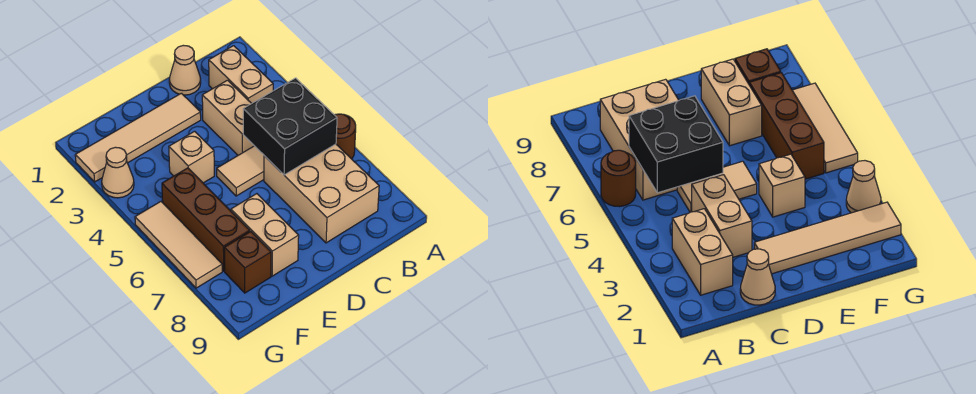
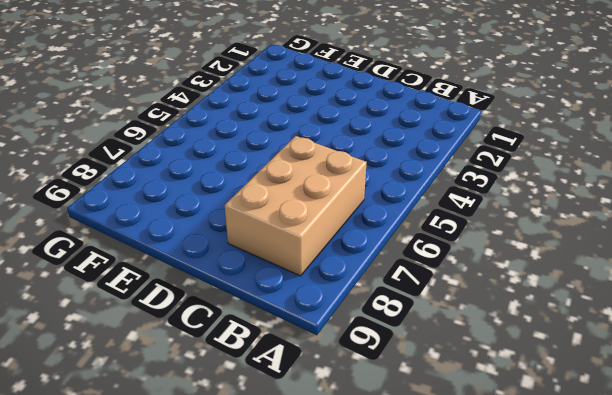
none -> brown round brick A6 level 1
none -> tan brick B2:B3 level 1
none -> tan cone C1 level 1

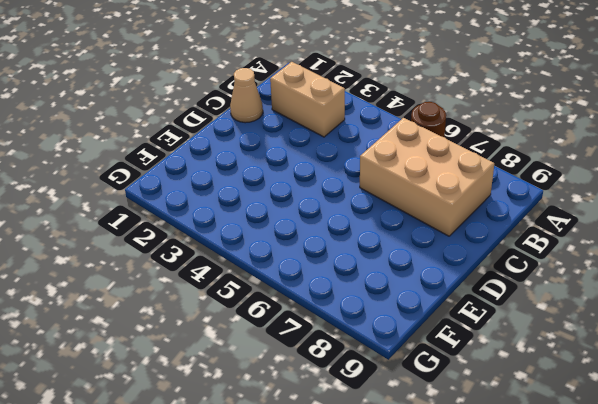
none -> tan brick C3:C4 level 1
none -> tan tile C5:D5 level 1
none -> tan tile D2:G2 level 1

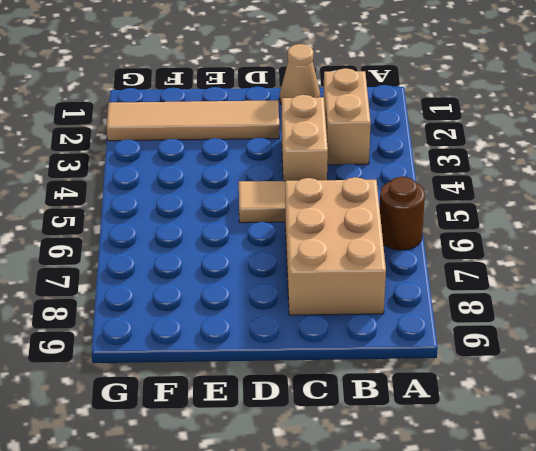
none -> tan brick E4 level 1
none -> tan brick E7:E8 level 1
none -> brown brick F5:F7 level 1

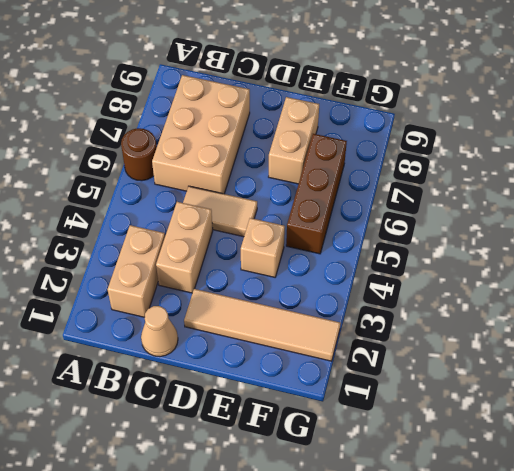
none -> brown brick F8 level 1
none -> tan cone G3 level 1
none -> tan tile G5:G7 level 1

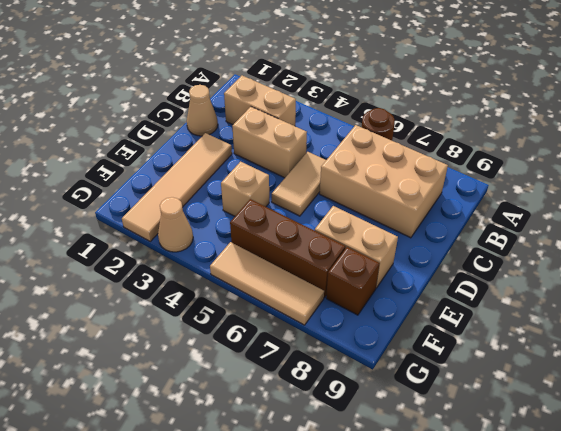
none -> black brick B5:C6 level 2

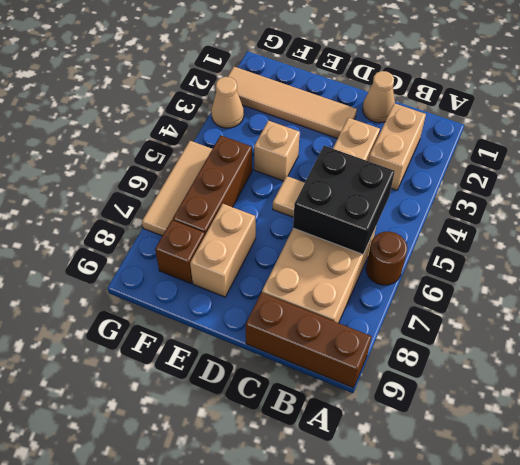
brown brick A9:C9 level 1 -> none

